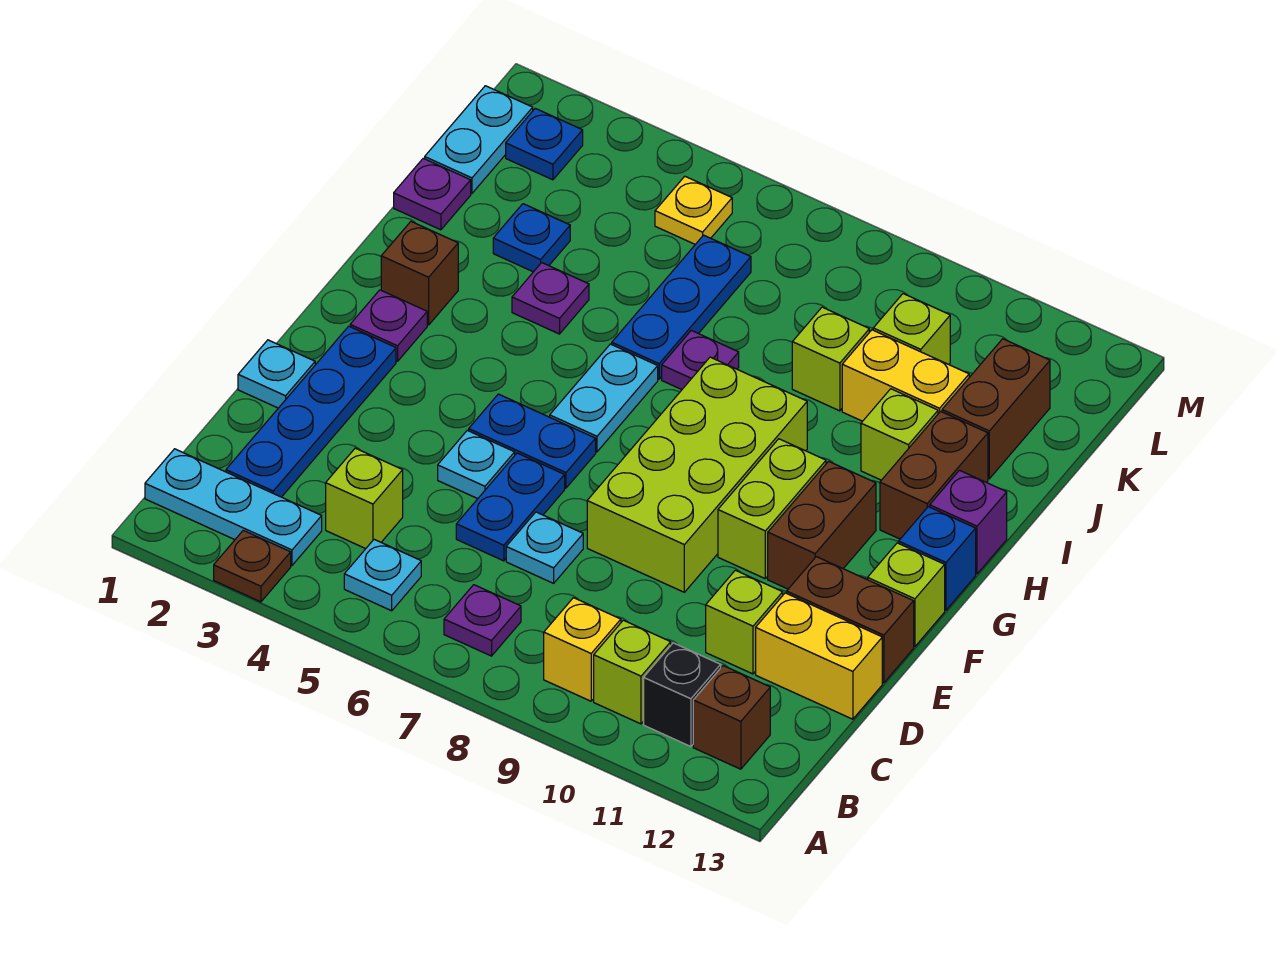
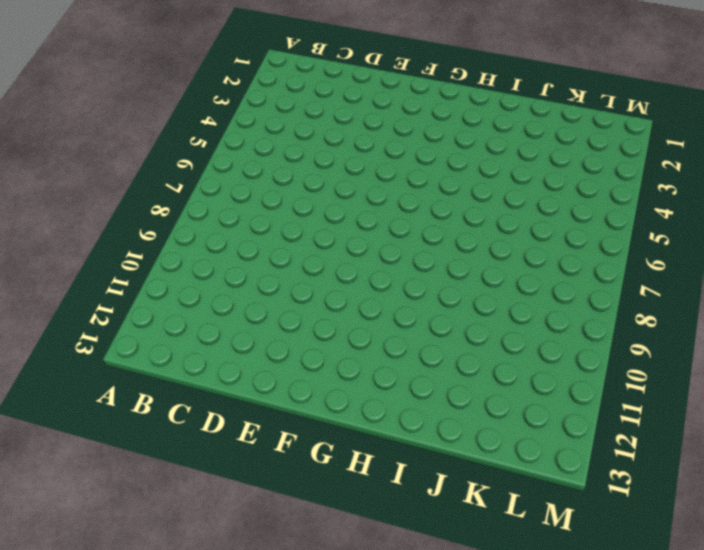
none -> brown plate A3 level 1
none -> cyan plate B1:B3 level 1
none -> cyan plate B5 level 1
none -> purple plate B7 level 1

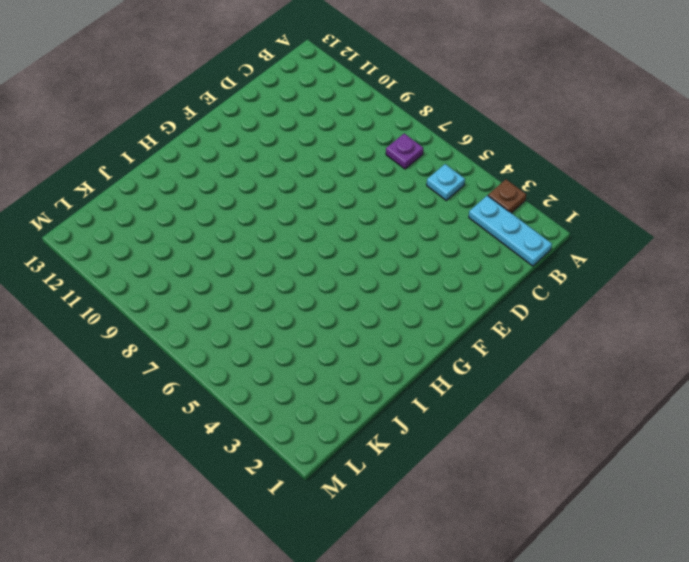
none -> yellow brick B9 level 1
none -> lime brick B10 level 1
none -> black brick B11 level 1
none -> brown brick B12 level 1

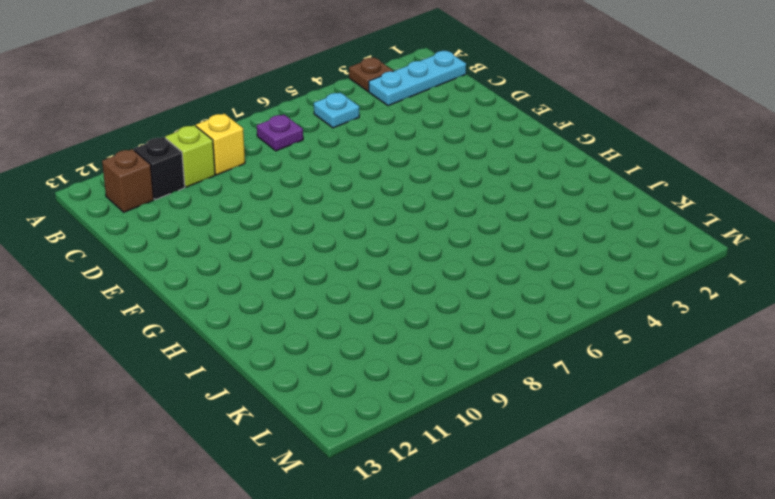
none -> blue plate C2:F2 level 1
none -> lime brick C4 level 1
none -> blue plate D6:E6 level 1
none -> cyan plate D7 level 1

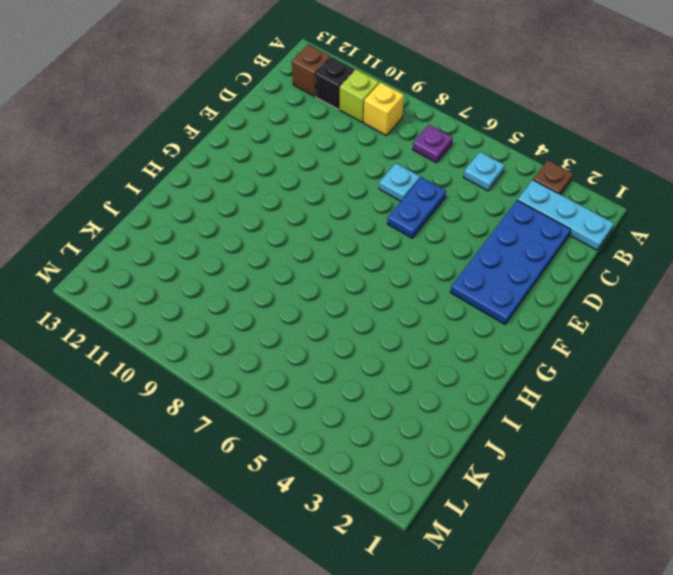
blue plate C2:F3 level 1 -> blue plate C2:F2 level 1
none -> lime brick C4 level 1
none -> lime brick D11 level 1
none -> yellow brick D12:D13 level 1
none -> cyan plate E1 level 1

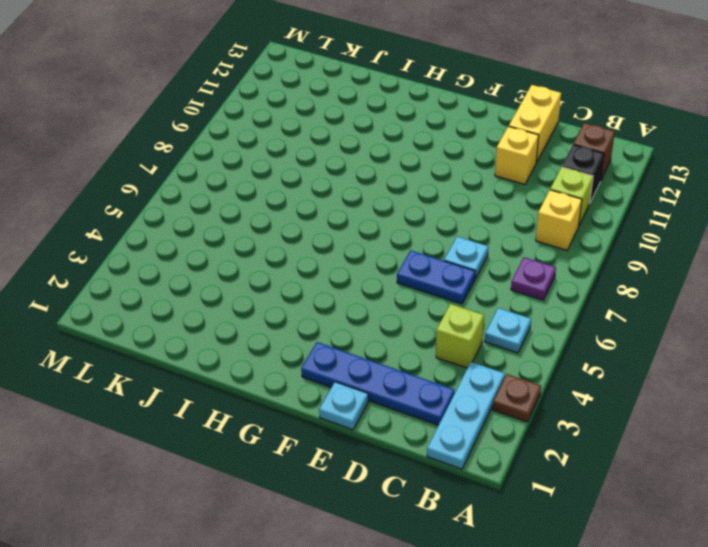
yellow brick D11 level 1 -> lime brick D11 level 1
none -> cyan plate E5 level 1
none -> lime brick E8:H9 level 1
none -> brown brick E12:E13 level 1
none -> blue plate F5:F6 level 1

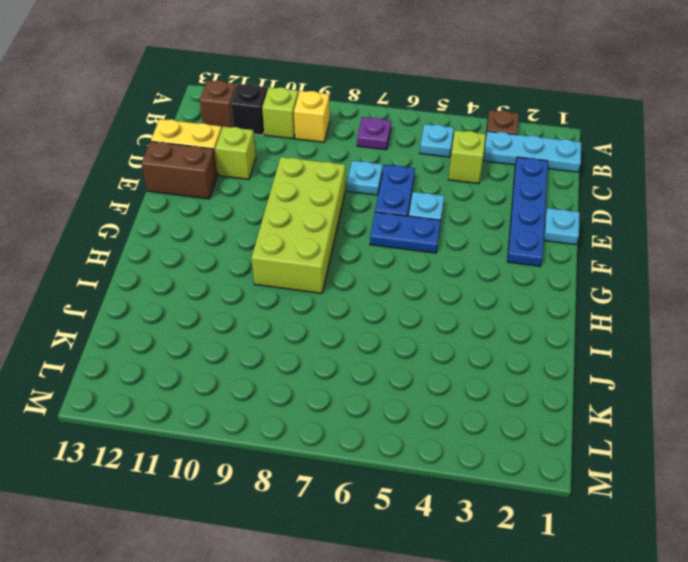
none -> lime brick F10:G10 level 1
none -> brown brick F11:G11 level 1
none -> lime brick F13 level 1
none -> purple plate G2 level 1

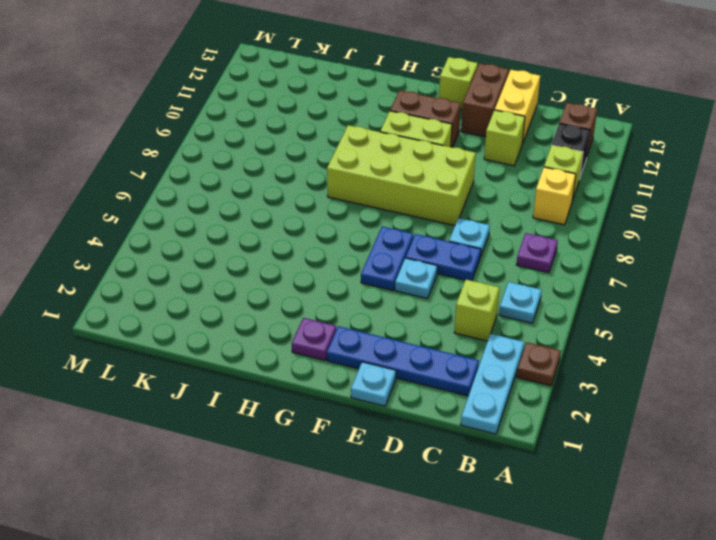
none -> cyan plate G6:H6 level 1
none -> blue brick G13 level 1
none -> brown brick H2 level 1
none -> brown brick H12:I12 level 1

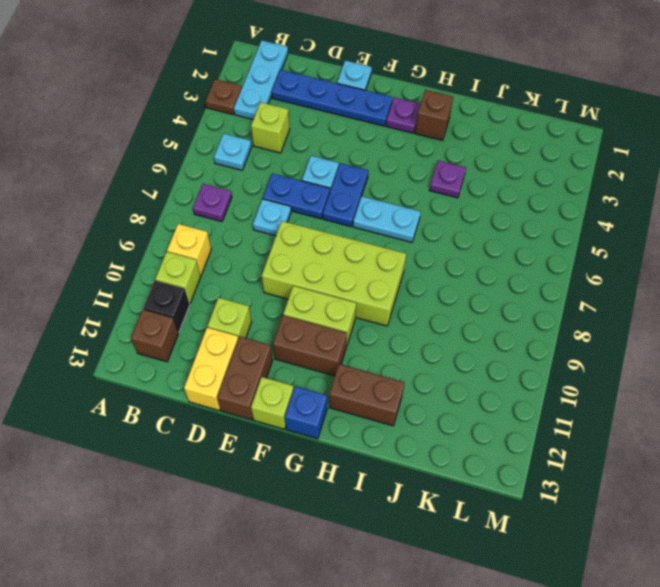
none -> purple brick H13 level 1
none -> blue plate I6:K6 level 1
none -> purple plate I7 level 1
none -> lime brick I11 level 1

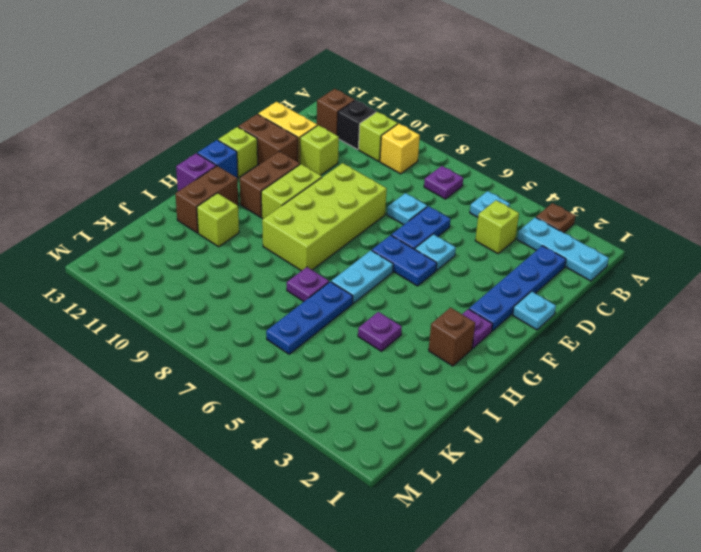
none -> purple plate J1 level 1
none -> blue plate J3 level 1
none -> lime brick J9 level 1
none -> yellow brick J10:J11 level 1

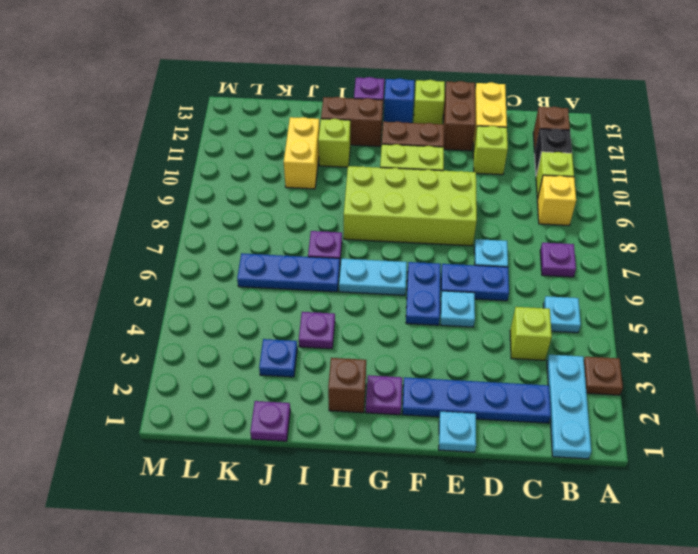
none -> lime brick J9 level 1
none -> brown brick J12:K12 level 1
none -> cyan plate K1:L1 level 1
none -> lime brick K10 level 1

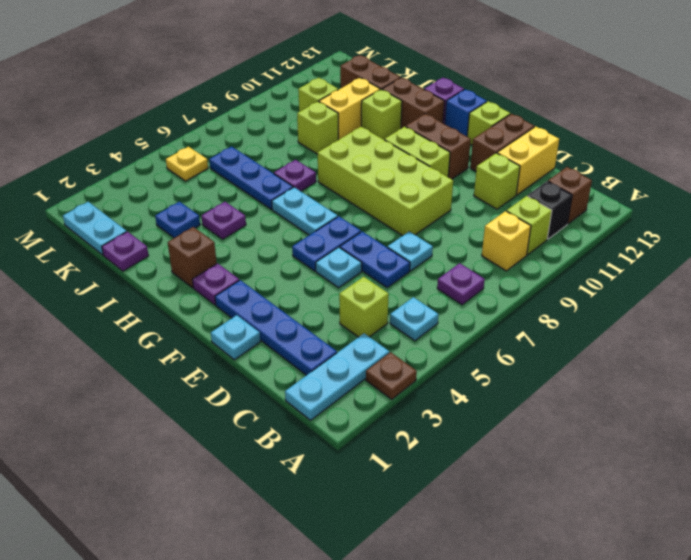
none -> blue plate L2 level 1

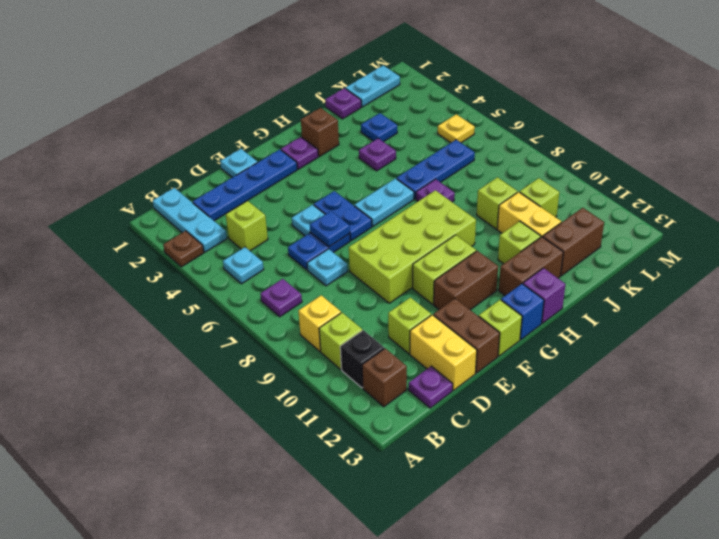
purple plate C13 level 1 -> none
blue plate E6 level 2 -> blue plate L2 level 1

